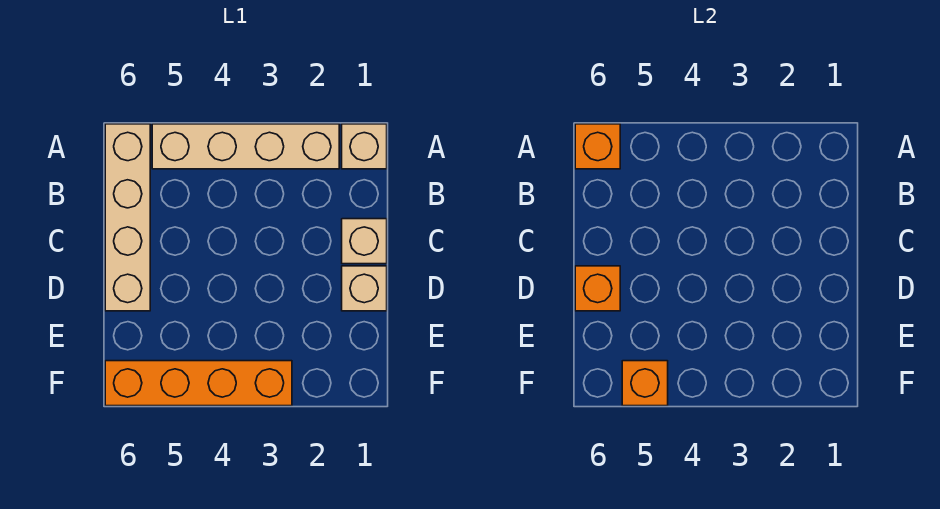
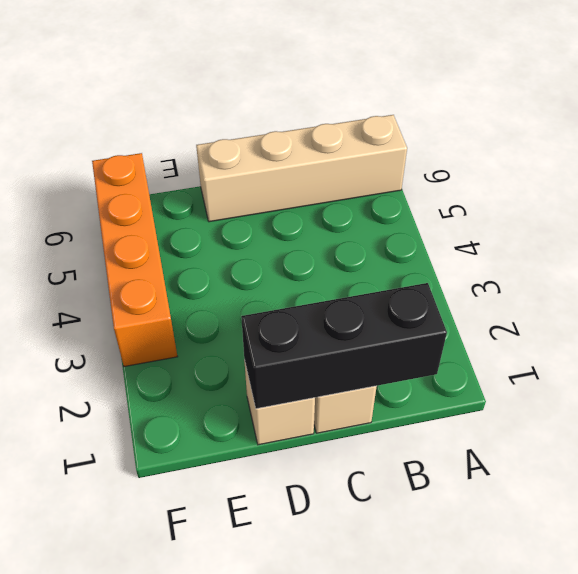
black brick B1:D1 level 2 -> none
none -> tan brick A1 level 1
none -> tan brick A2:A5 level 1

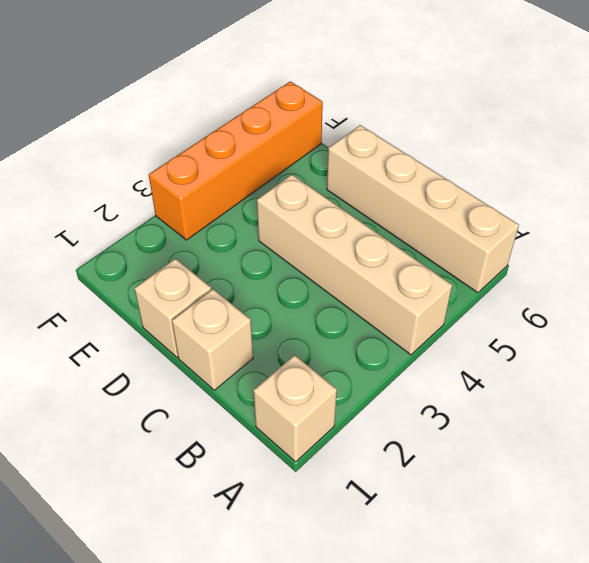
tan brick A4:D4 level 1 -> tan brick A2:A5 level 1
none -> orange brick A6 level 2
none -> orange brick D6 level 2

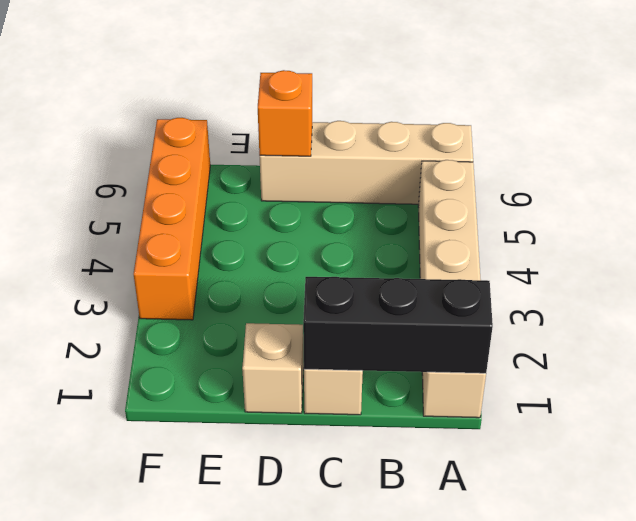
black brick A1:C1 level 2 -> none
none -> orange brick A6 level 2
none -> orange brick F5 level 2

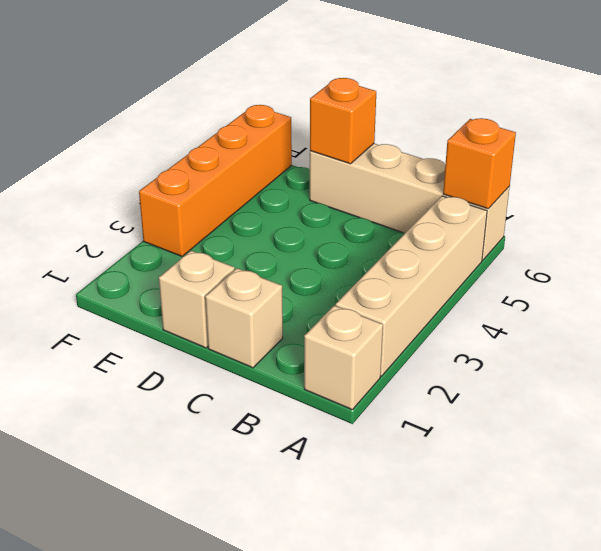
none -> orange brick F5 level 2

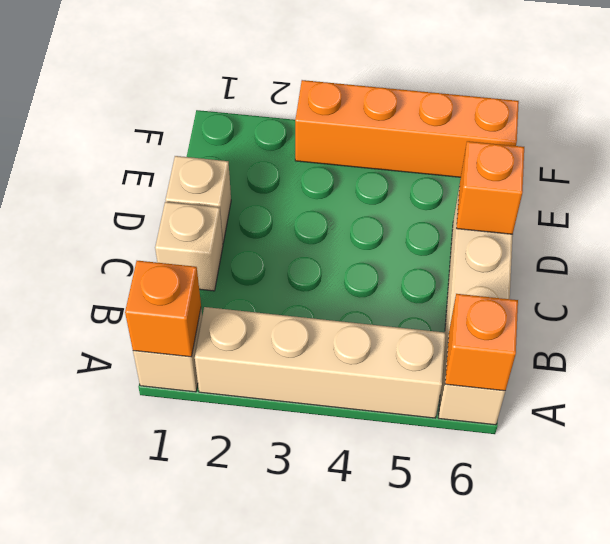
orange brick A1 level 2 -> orange brick F5 level 2

